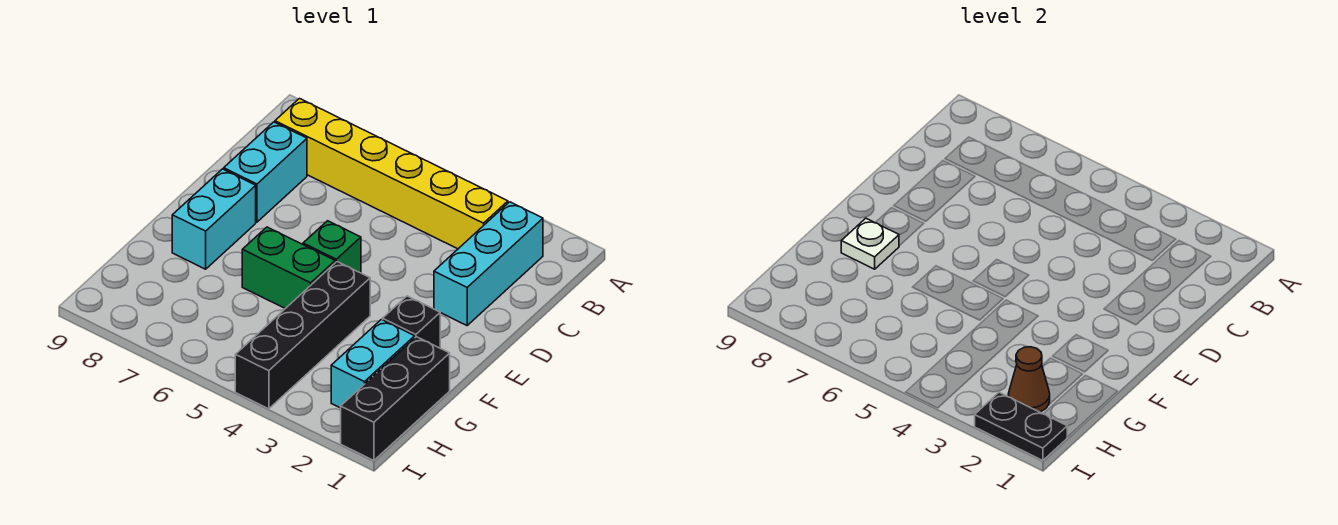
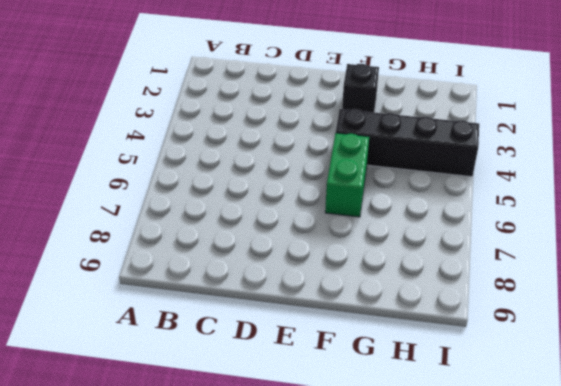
none -> cyan brick B2:D2 level 1
none -> yellow brick B3:B8 level 1
none -> cyan brick C8:D8 level 1

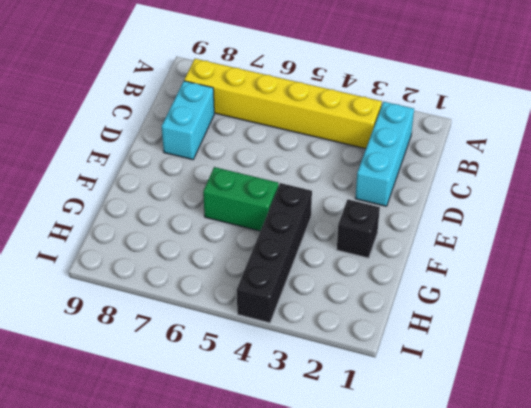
none -> green brick E5 level 1
none -> cyan brick E8:F8 level 1
none -> black brick G1:I1 level 1

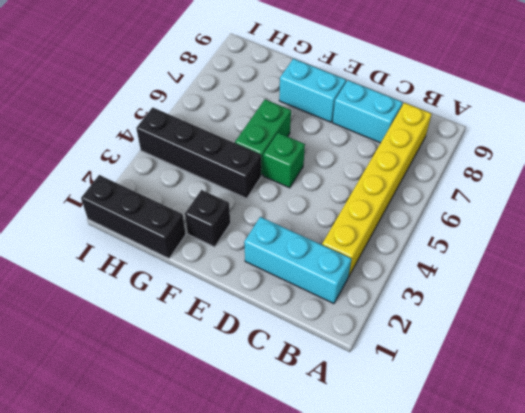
none -> cyan brick G2:H2 level 1
none -> white plate F8 level 2
none -> brown cone H2 level 2

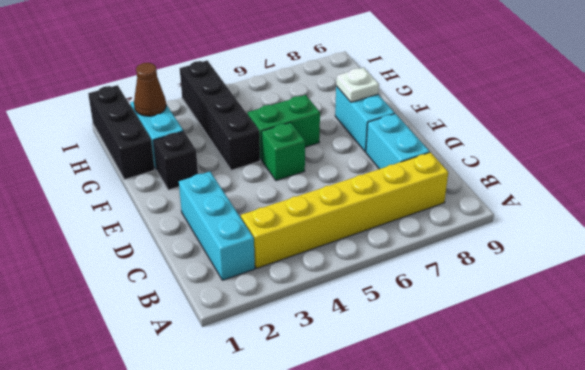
none -> black plate I1:I2 level 2

